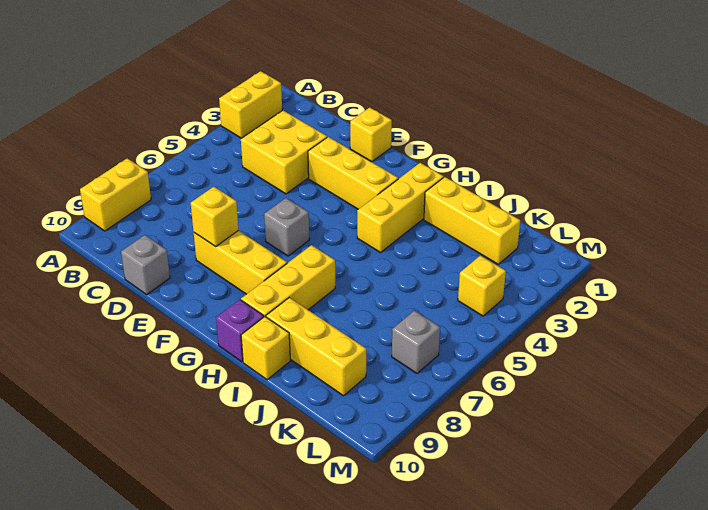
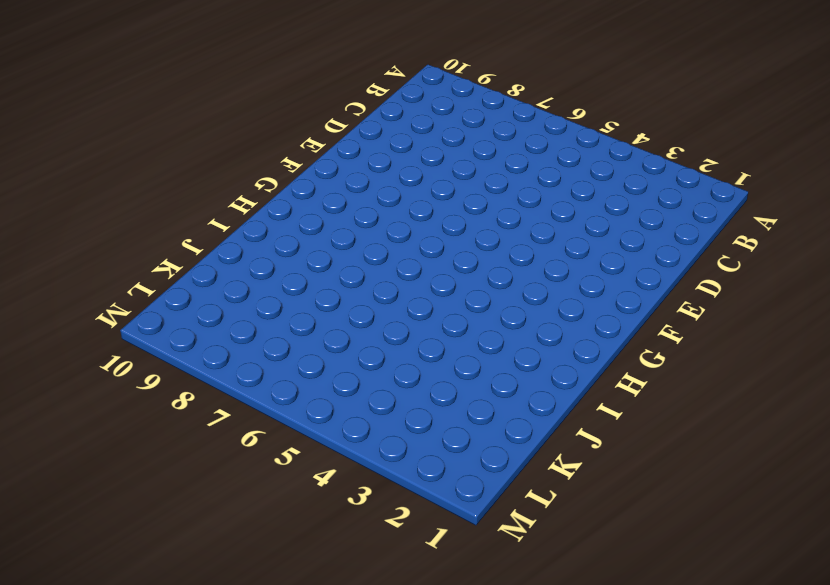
none -> yellow brick A2:A3 level 1
none -> yellow brick A8:A9 level 1
none -> yellow brick C3:D4 level 1

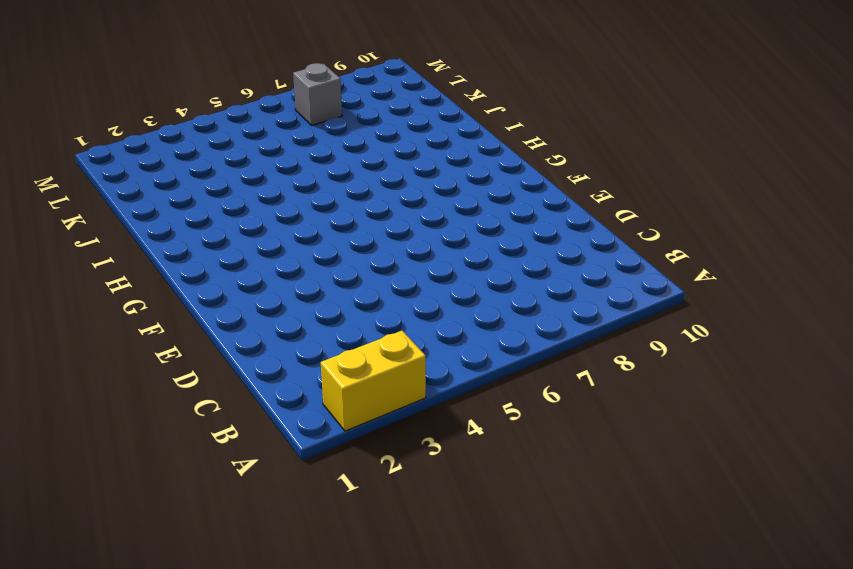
none -> yellow brick A8:A9 level 1
none -> yellow brick C3:D4 level 1
none -> grey brick D10 level 1

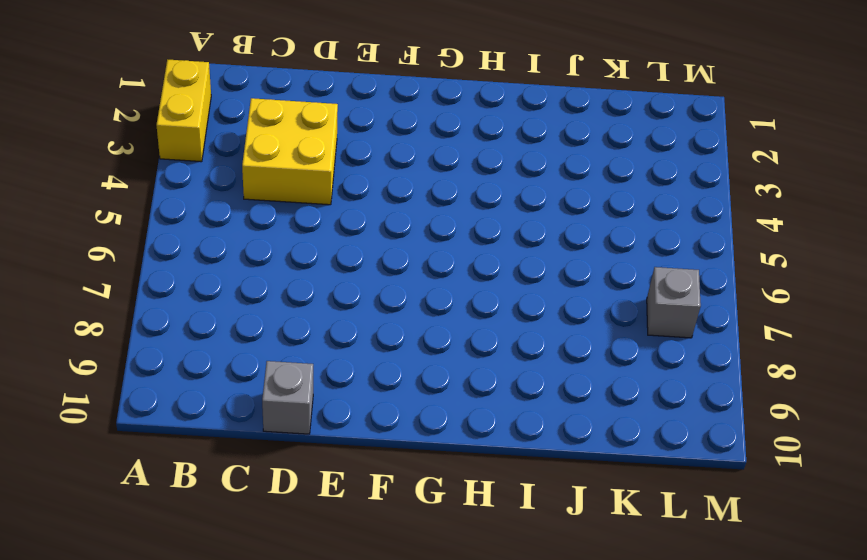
none -> yellow brick A8:A9 level 1
none -> yellow brick E1 level 1
none -> yellow brick E3:G3 level 1

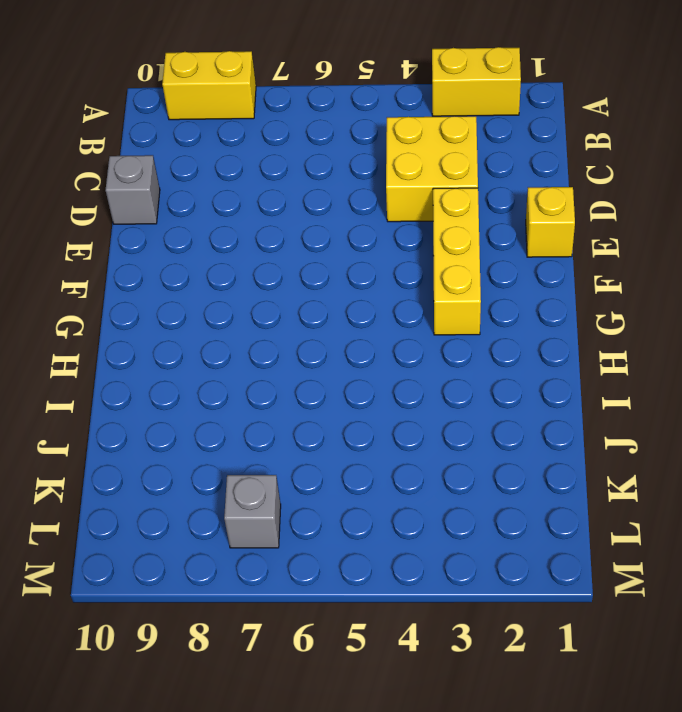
none -> yellow brick E8:G8 level 1
none -> grey brick F6 level 1
none -> yellow brick H2:H4 level 1

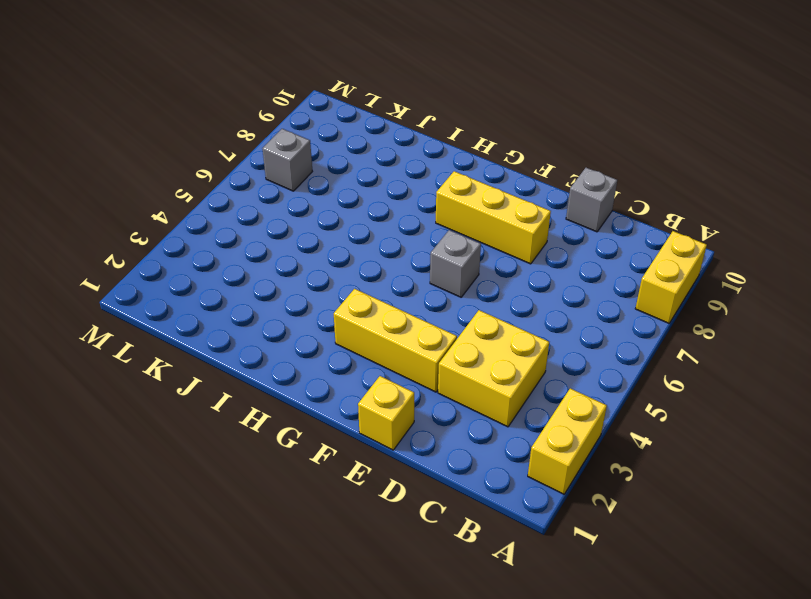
none -> yellow brick H2:H4 level 1
none -> yellow brick H7:H9 level 1
none -> purple brick H10 level 1

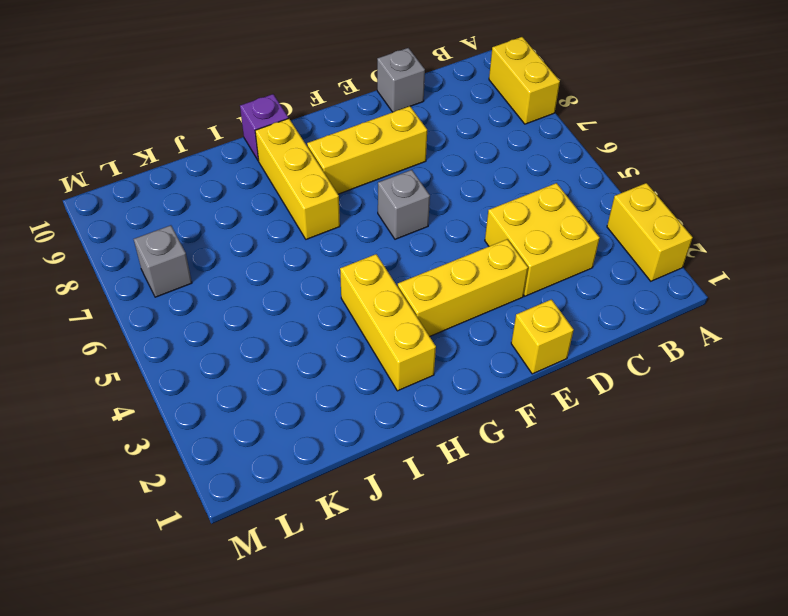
none -> yellow brick I2:K2 level 1
none -> yellow brick I9:K9 level 1
none -> yellow brick I10 level 1

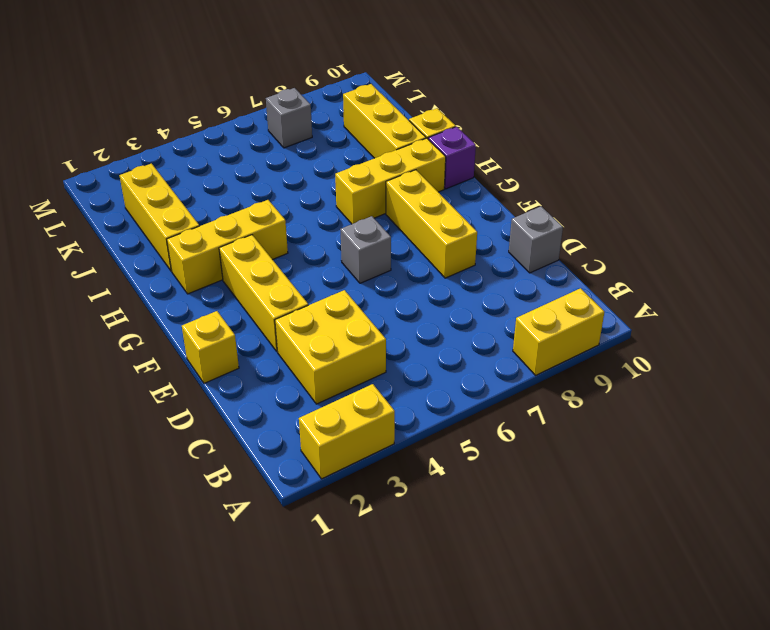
none -> yellow brick L4 level 1
none -> yellow brick E8 level 2

